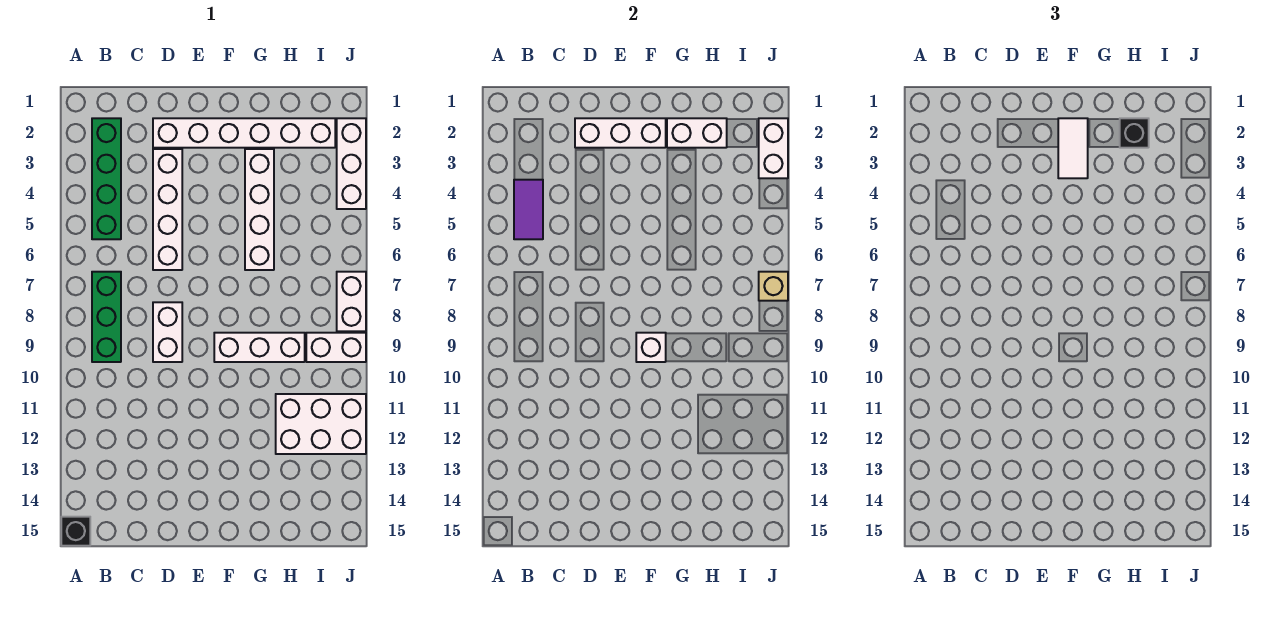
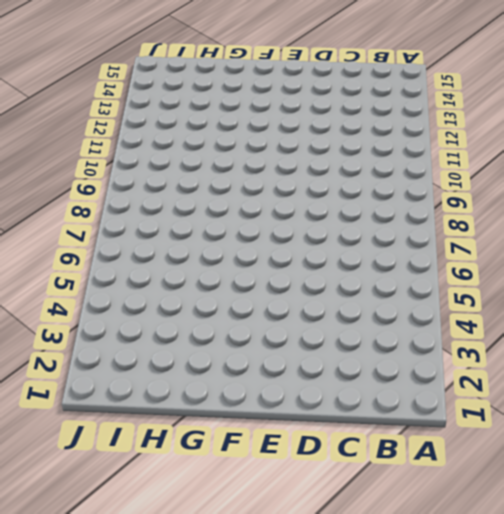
none -> black brick A15 level 1
none -> green brick B2:B5 level 1
none -> green brick B7:B9 level 1

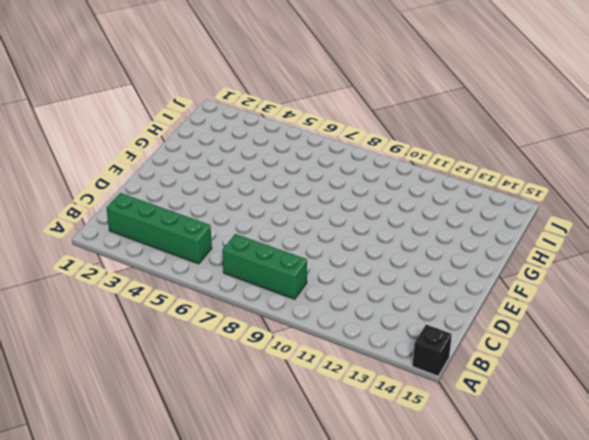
none -> white brick D2:I2 level 1
none -> white brick D3:D6 level 1
none -> white brick D8:D9 level 1

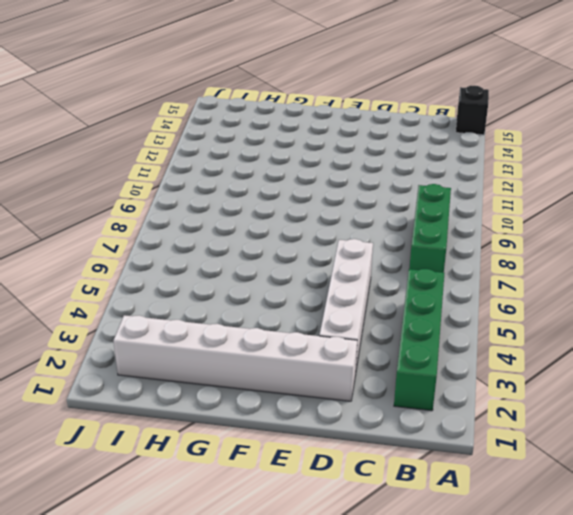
none -> white brick D8:D9 level 1
none -> white brick F9:H9 level 1
none -> white brick G3:G6 level 1

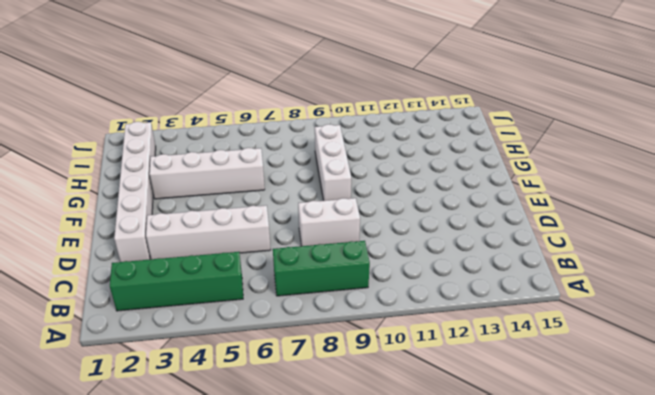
none -> black brick A15 level 1
none -> white brick H11:J12 level 1
none -> white brick I9:J9 level 1

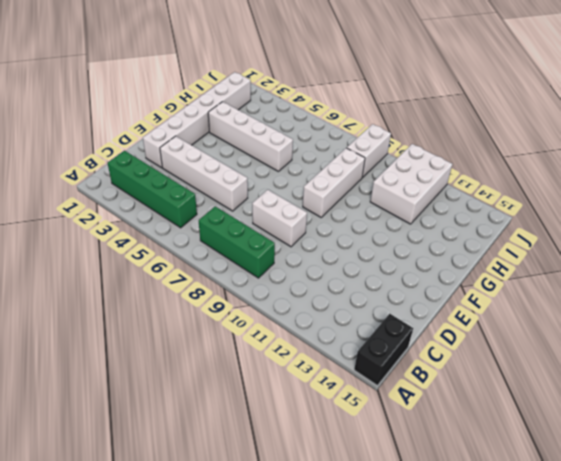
black brick A15:B15 level 1 -> black brick A15 level 1
none -> white brick J2:J4 level 1
none -> white brick J7:J8 level 1
none -> purple tile B4:B5 level 2

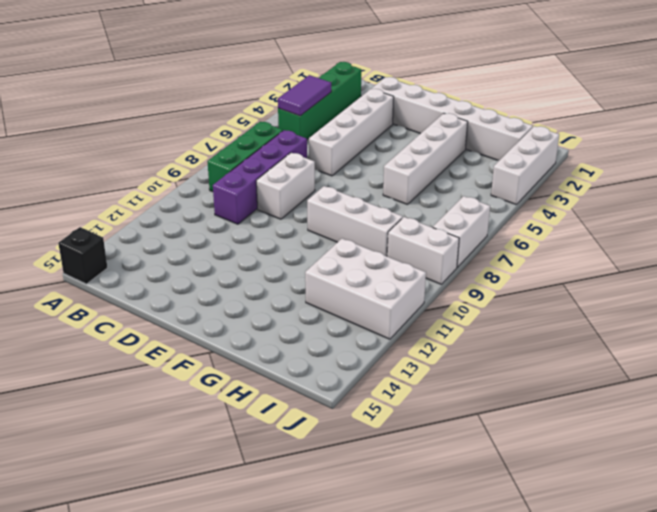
purple brick C7:C10 level 1 -> none
none -> white brick D2:F2 level 2
none -> white brick F9 level 2
none -> white brick G2:H2 level 2

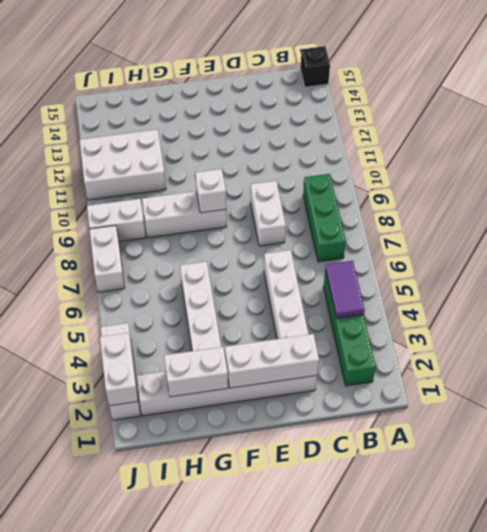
none -> tan brick J7 level 2
none -> white tile F2:F3 level 3
none -> black brick H2 level 3

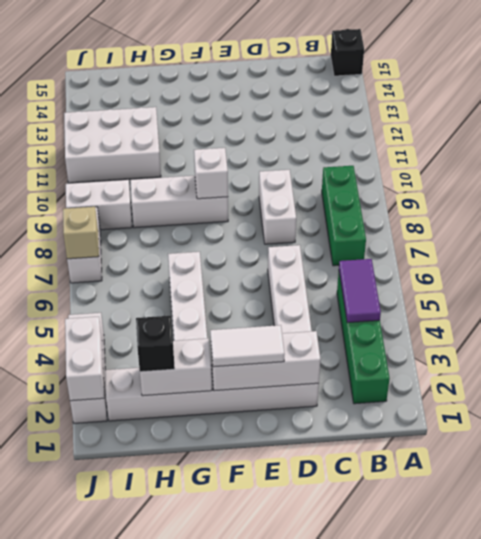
white tile E2:F2 level 3 -> white tile F2:F3 level 3

